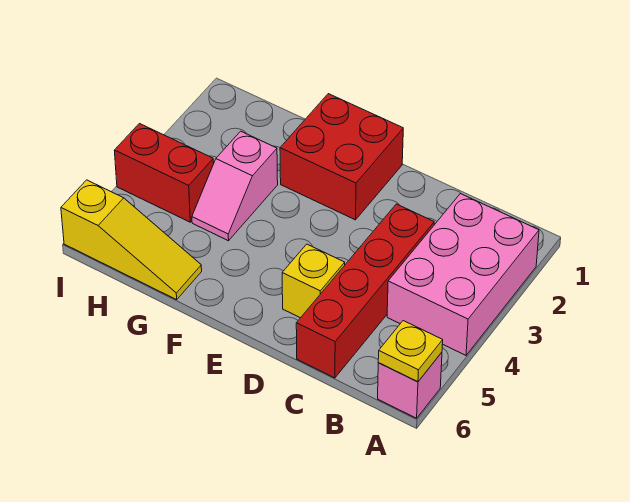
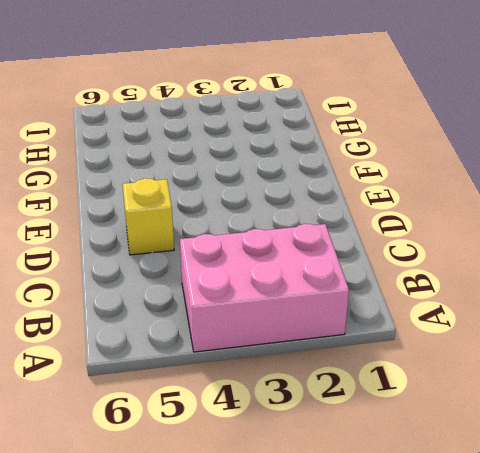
none -> pink brick A6 level 1
none -> red brick C3:C6 level 1

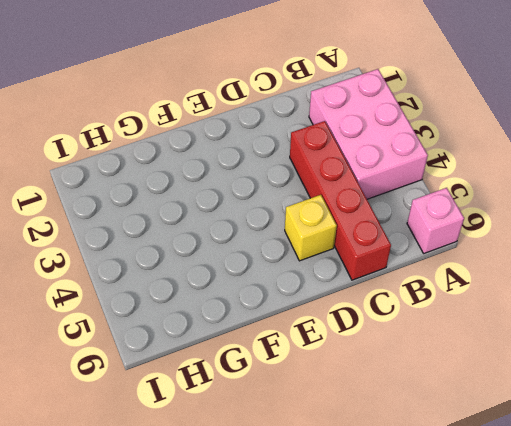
none -> red brick E1:F2 level 1
none -> pink slope G3:G4 level 1 top 3

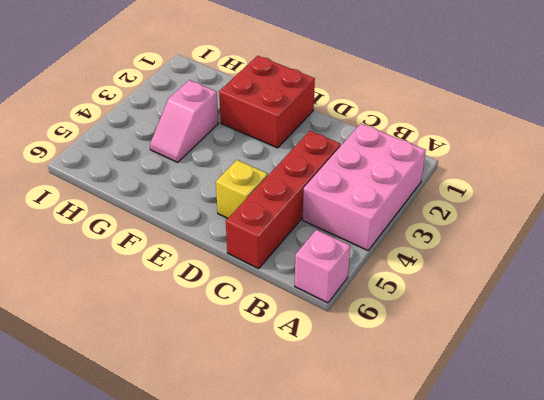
none -> yellow slope G6:I6 level 1 top I
none -> red brick H4:I4 level 1

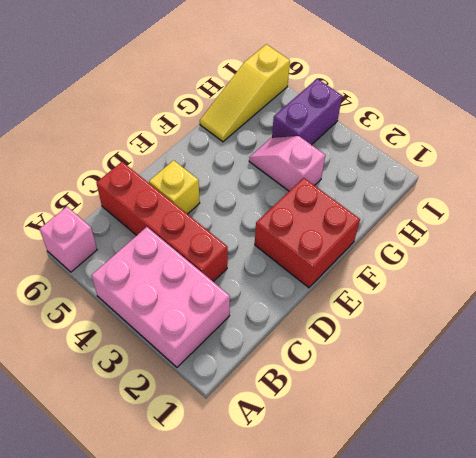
purple brick H4:I4 level 1 -> red brick H4:I4 level 1
none -> yellow plate A6 level 2

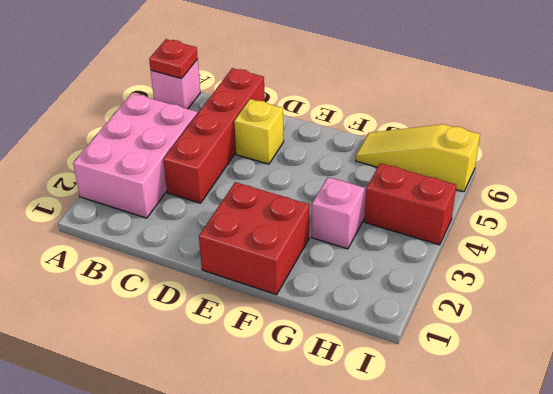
red plate A6 level 2 -> yellow plate A6 level 2

